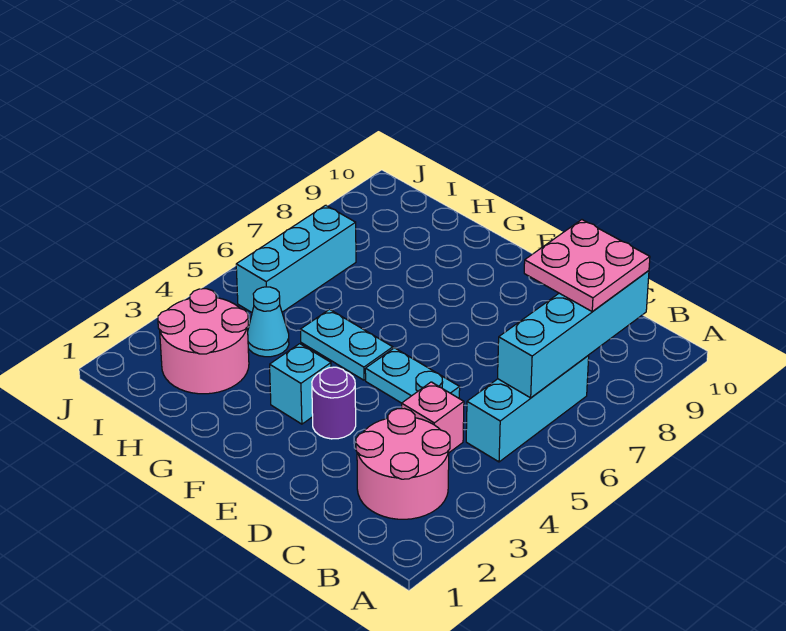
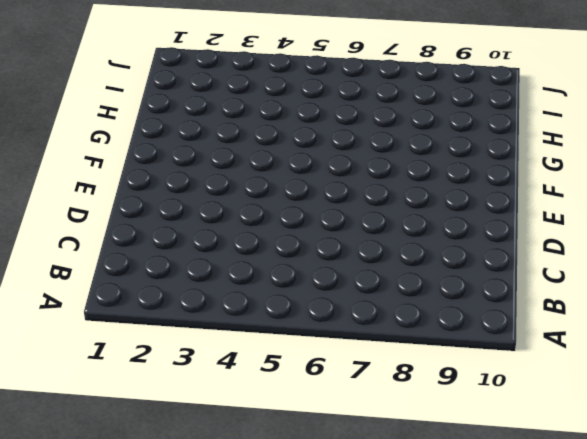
none -> pink round brick B2:C3 level 1
none -> cyan brick B5:B7 level 1
none -> pink brick C4 level 1

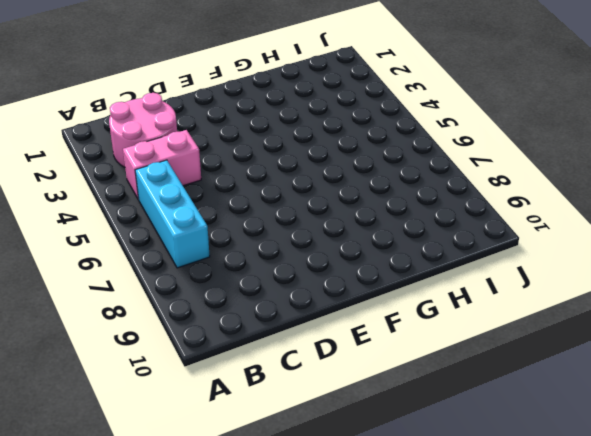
pink brick B4:C4 level 1 -> pink brick C4 level 1
none -> cyan plate D5:E5 level 1
none -> purple round brick E3 level 1
none -> cyan brick F3 level 1

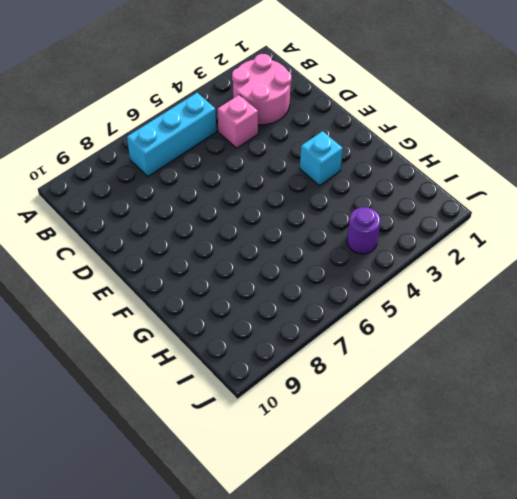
purple round brick I4 level 1 -> purple round brick E3 level 1
none -> cyan plate D5:E5 level 1
none -> cyan plate F5:G5 level 1
none -> pink round brick H2:I3 level 1

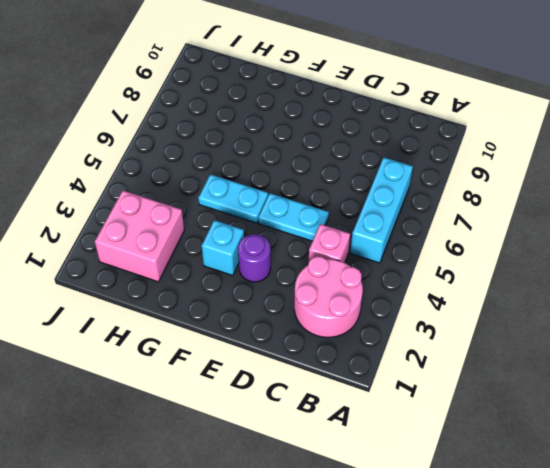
pink brick H2:I3 level 1 -> pink round brick H2:I3 level 1
none -> cyan cone H4 level 1
none -> cyan brick I5:I7 level 1
none -> cyan brick B6:B9 level 2

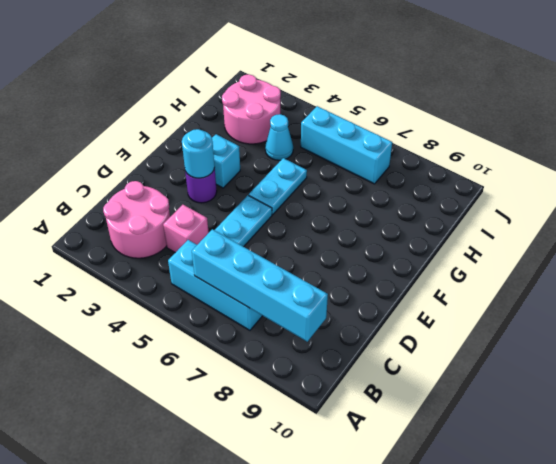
cyan round brick E3 level 2 -> none
none -> pink plate B8:C9 level 3

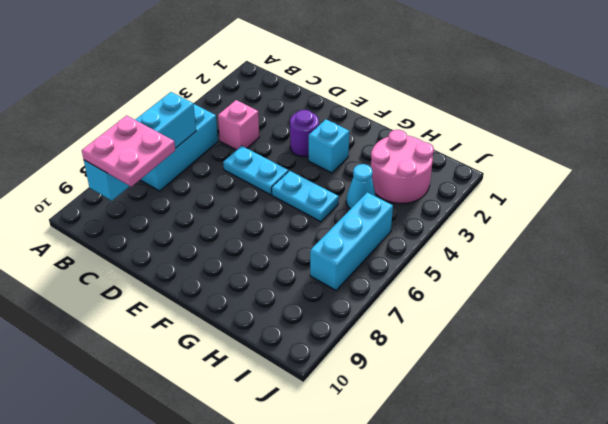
none -> pink round brick B2:C3 level 1

